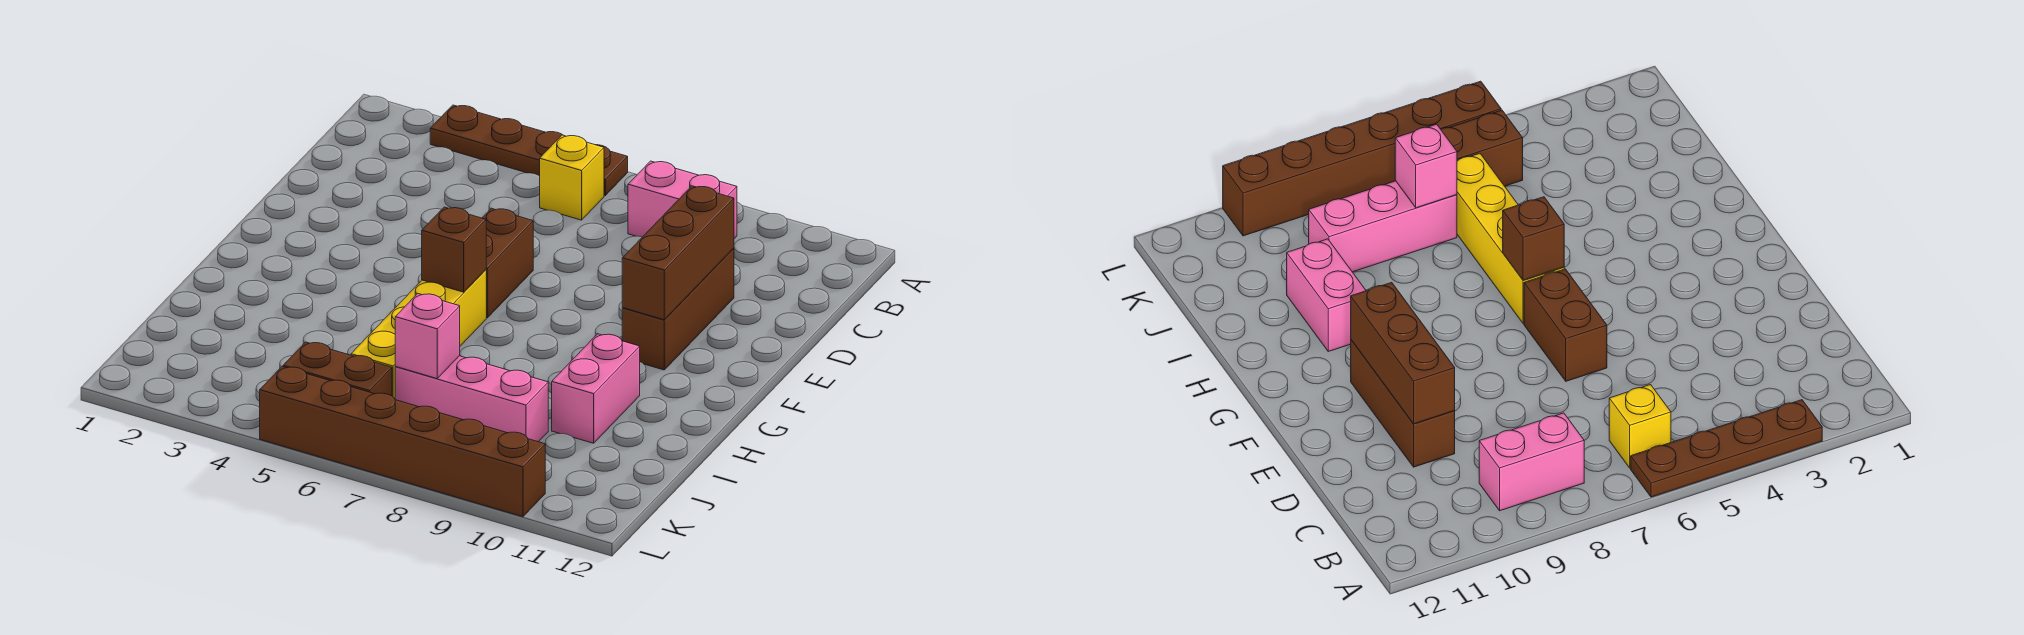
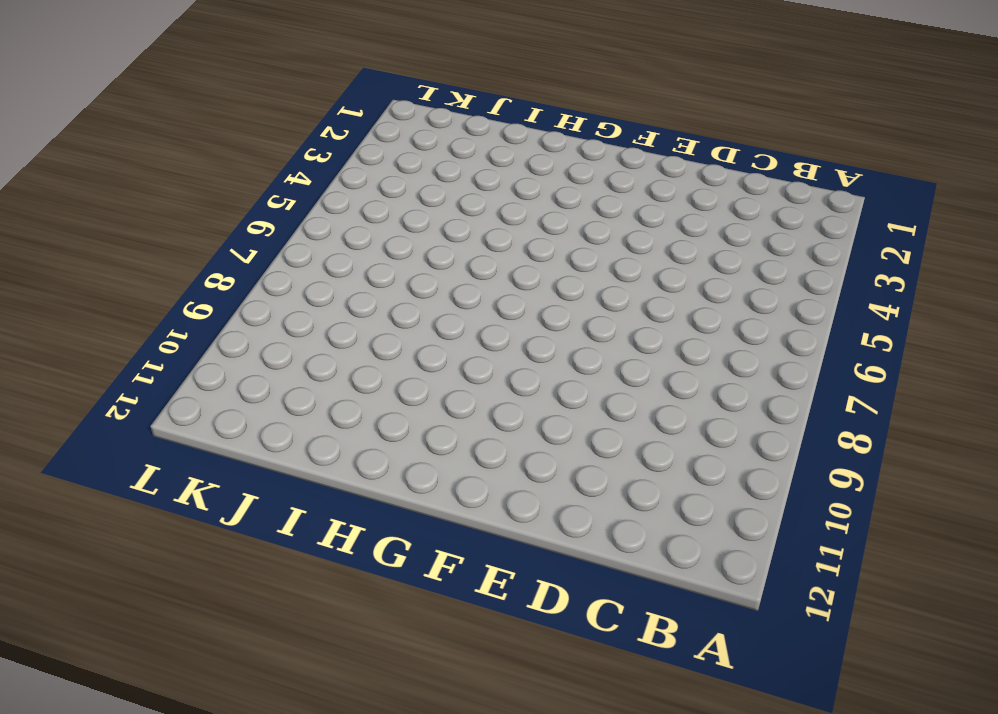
none -> brown plate A3:A6 level 1
none -> yellow brick B6 level 1
none -> pink brick B8:B9 level 1

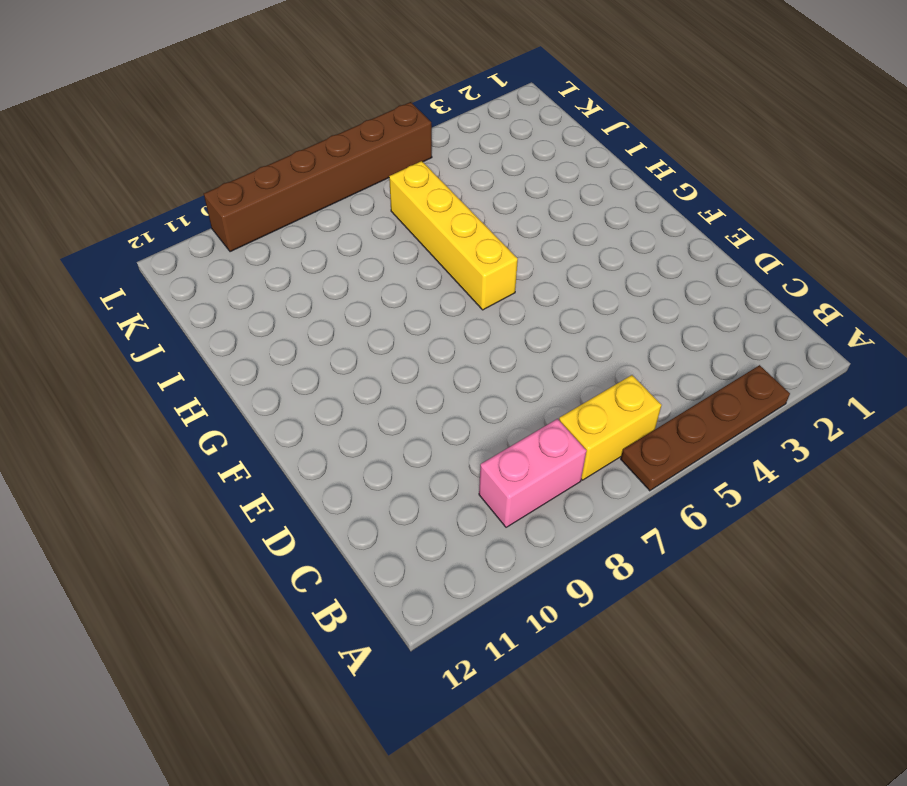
yellow brick B6:B7 level 1 -> yellow brick B6 level 1
none -> brown brick D10:F10 level 1
none -> brown brick E6:F6 level 1
none -> pink brick H10:I10 level 1

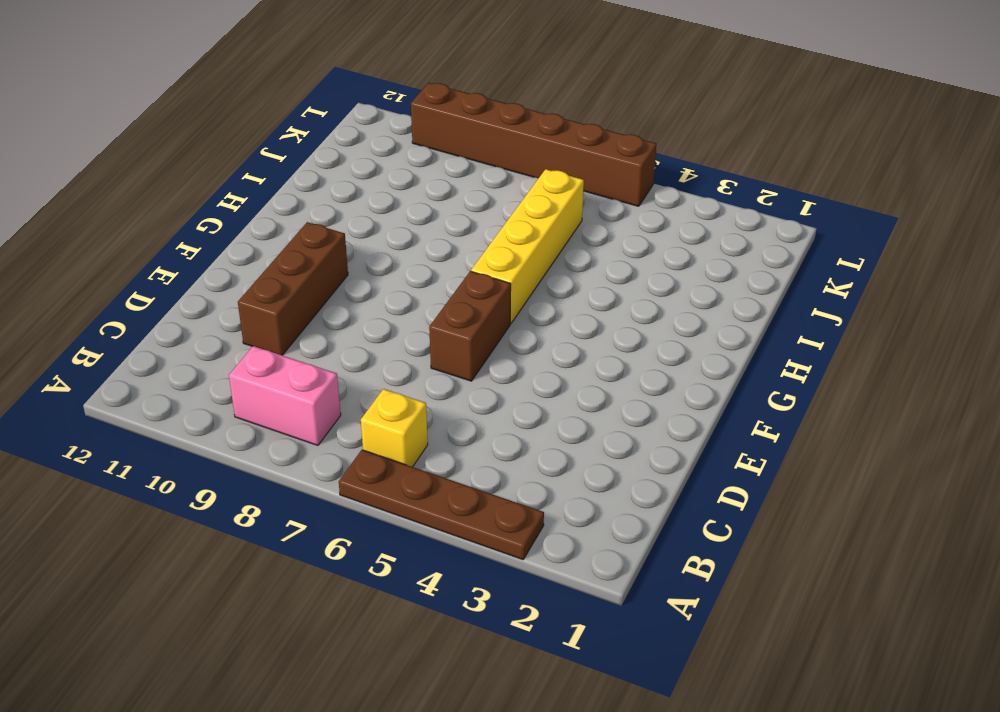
none -> pink brick H10:I10 level 1
none -> pink brick J7:J9 level 1
none -> brown brick K5:K6 level 1

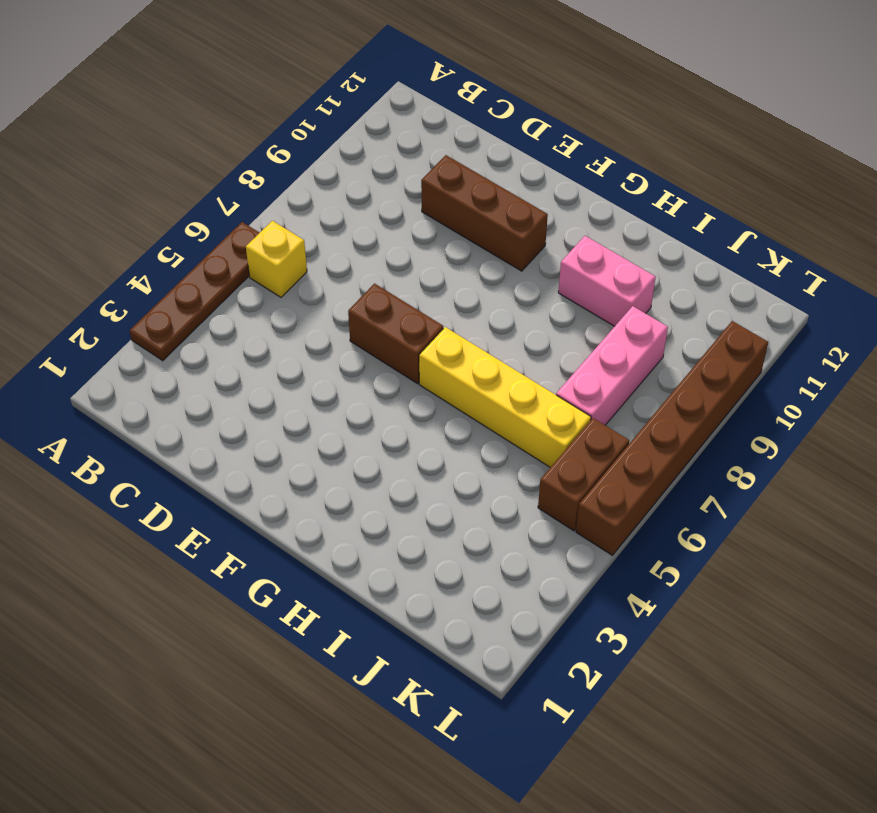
none -> pink brick B8:B9 level 1
none -> brown brick D10:F10 level 2
none -> brown brick G6 level 2

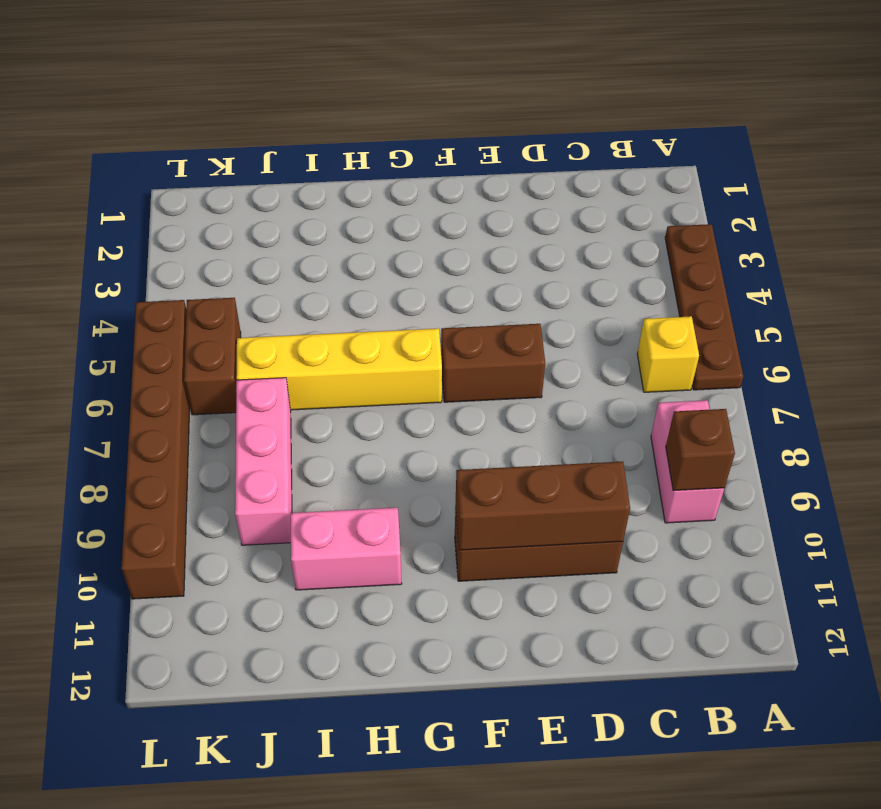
brown brick B9 level 2 -> brown brick G6 level 2
none -> pink brick J7 level 2

